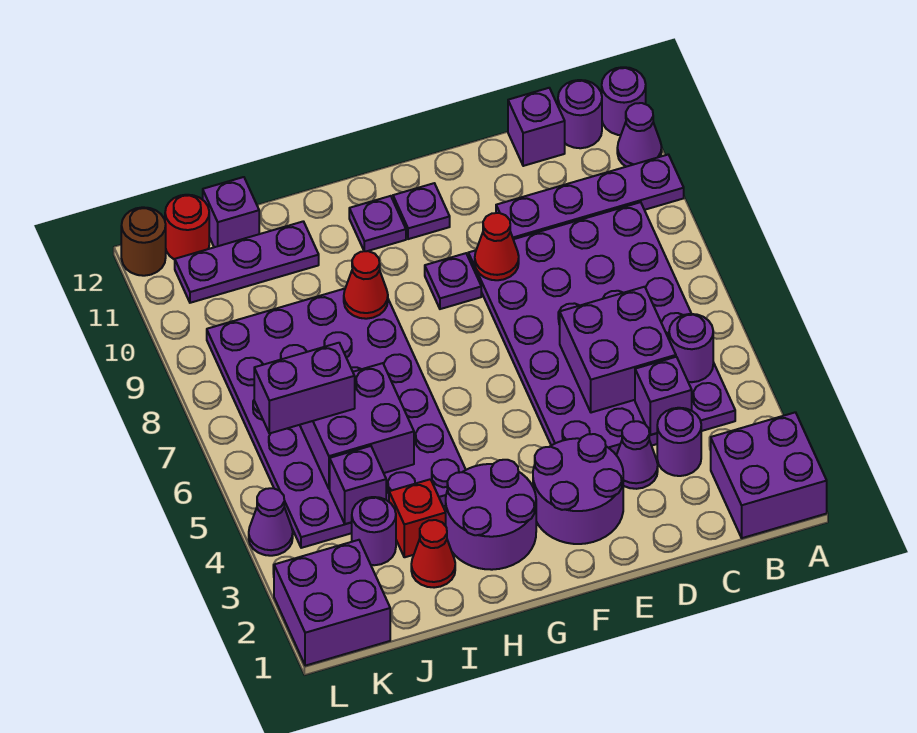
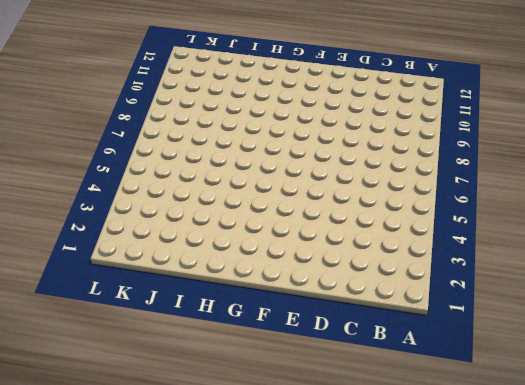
none -> purple brick A1:B2 level 1
none -> purple plate A10:D10 level 1
none -> purple cone A11 level 1
none -> purple round brick A12 level 1

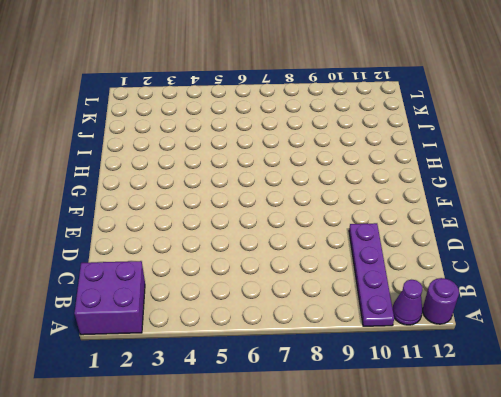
none -> purple plate B4:E9 level 1
none -> purple round brick B12 level 1
none -> purple round brick C3 level 1
none -> purple brick C12 level 1

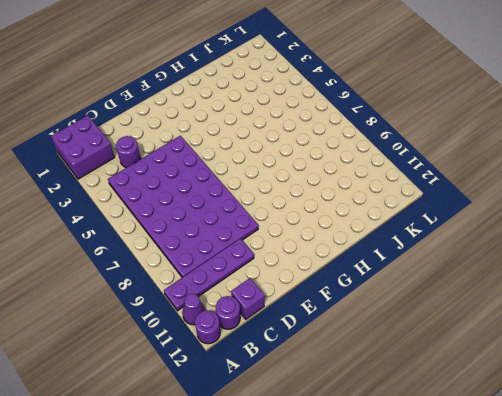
none -> purple cone D3 level 1
none -> purple round brick E2:F3 level 1
none -> purple plate F9 level 1
none -> purple plate F11 level 1

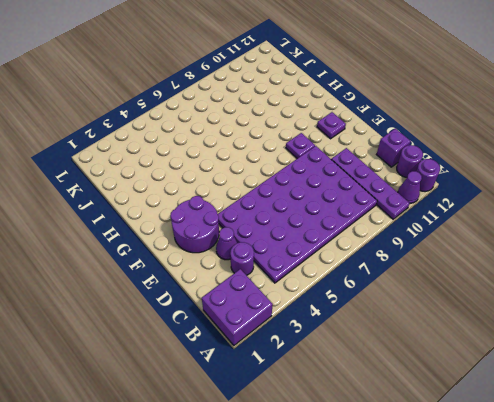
none -> purple round brick G2:H3 level 1
none -> purple plate G11 level 1
none -> purple plate H4:K9 level 1
none -> red cone I2 level 1

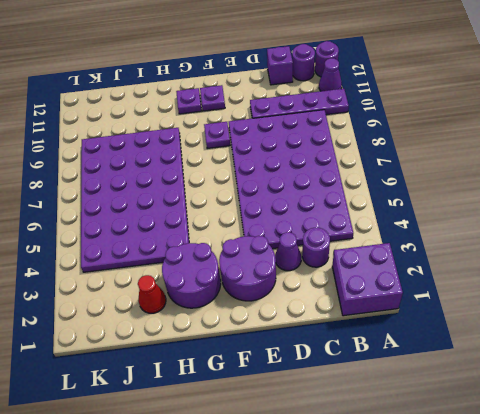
none -> red brick I3 level 1
none -> purple plate I11:K11 level 1
none -> purple round brick J3 level 1
none -> purple brick J12 level 1

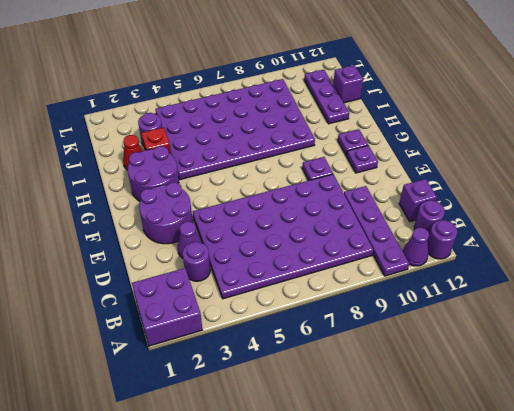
none -> purple brick K1:L2 level 1
none -> red round brick K12 level 1
none -> purple cone L4 level 1
none -> brown round brick L12 level 1

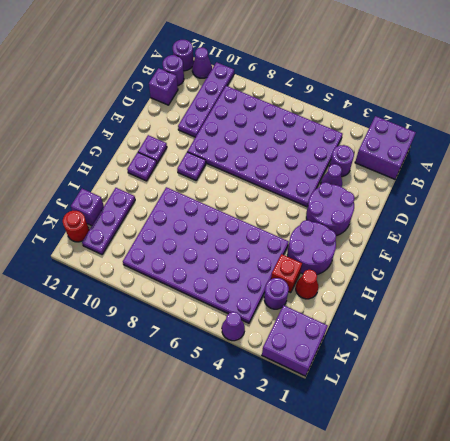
none -> brown round brick L12 level 1
none -> purple round brick B5 level 2
none -> purple brick C4 level 2
none -> purple brick C5:D6 level 2

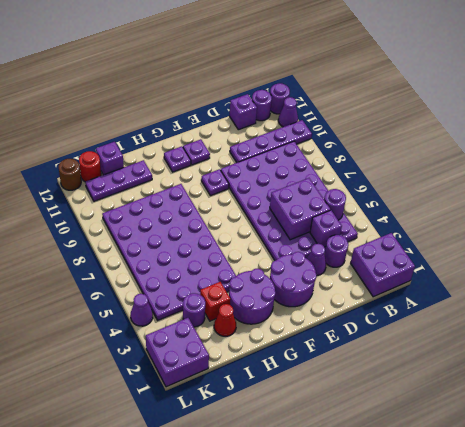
none -> red cone E9 level 2
none -> red cone H9 level 2
none -> purple brick I5:J6 level 2
none -> purple brick J4 level 2

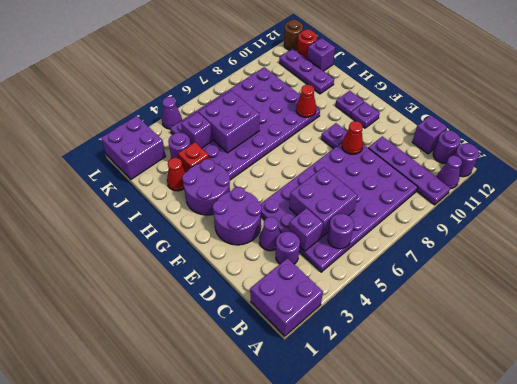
none -> purple brick J6:K6 level 3

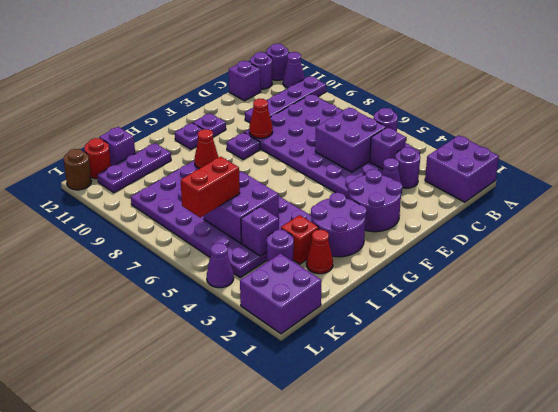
red brick J6:K6 level 3 -> purple brick J6:K6 level 3

